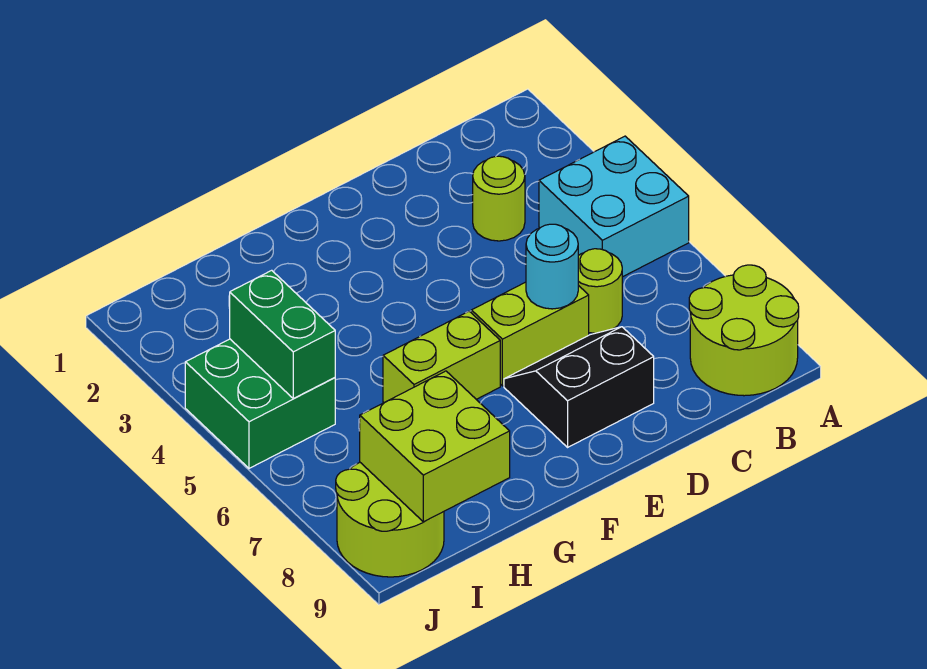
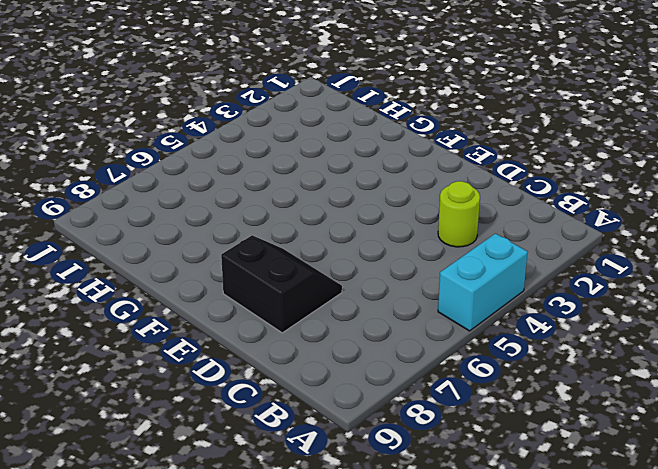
cyan brick A4:A5 level 1 -> cyan brick A4:B5 level 1
none -> lime round brick A8:B9 level 1
none -> lime round brick C6 level 1
none -> lime brick D6:E6 level 1

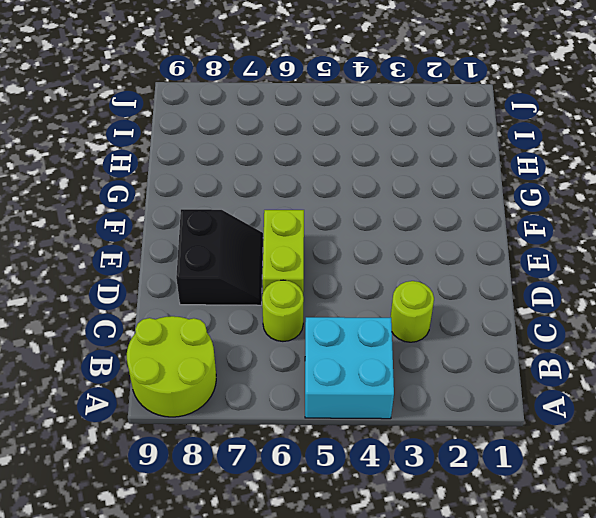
none -> lime brick F6:G6 level 1
none -> green brick I4:J5 level 1
none -> lime round brick I8:J9 level 1

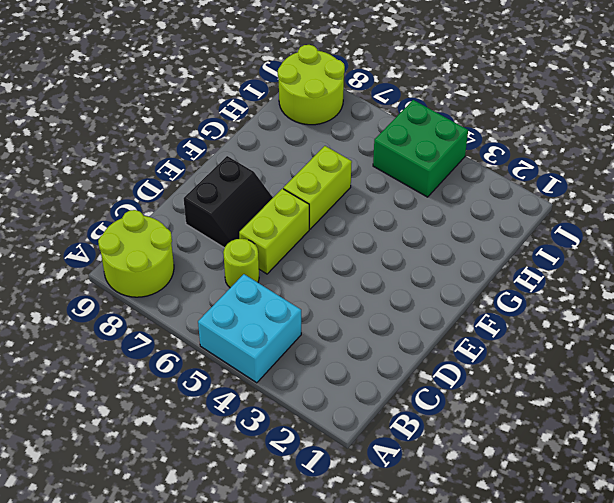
none -> lime round brick C3 level 1
none -> cyan round brick D6 level 2
none -> lime brick H8:I9 level 2

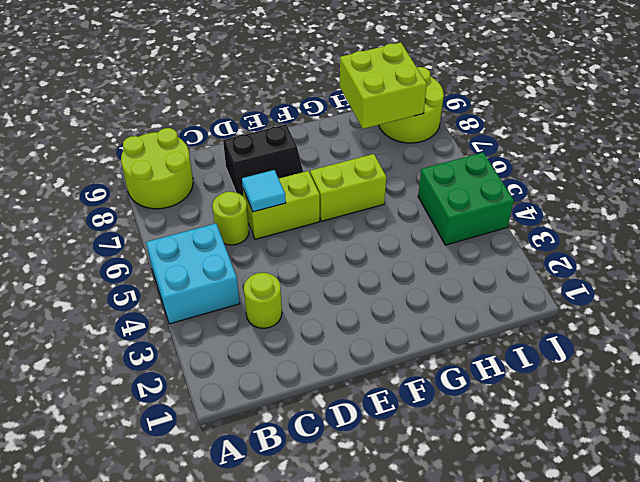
cyan tile D6 level 2 -> cyan round brick D6 level 2
none -> green brick I4:I5 level 2

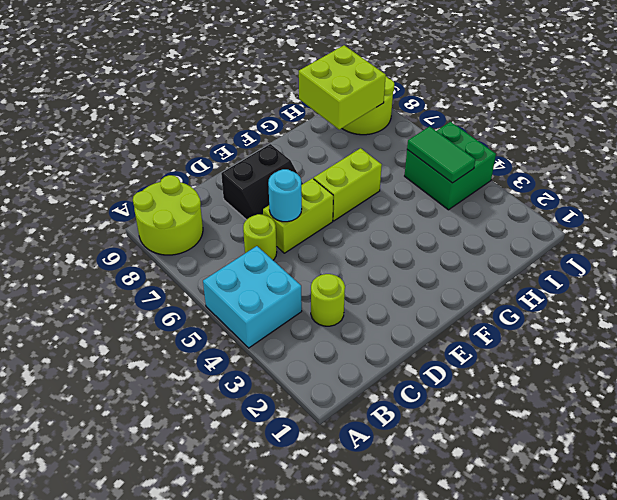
green tile I4:I5 level 2 -> green brick I4:I5 level 2

